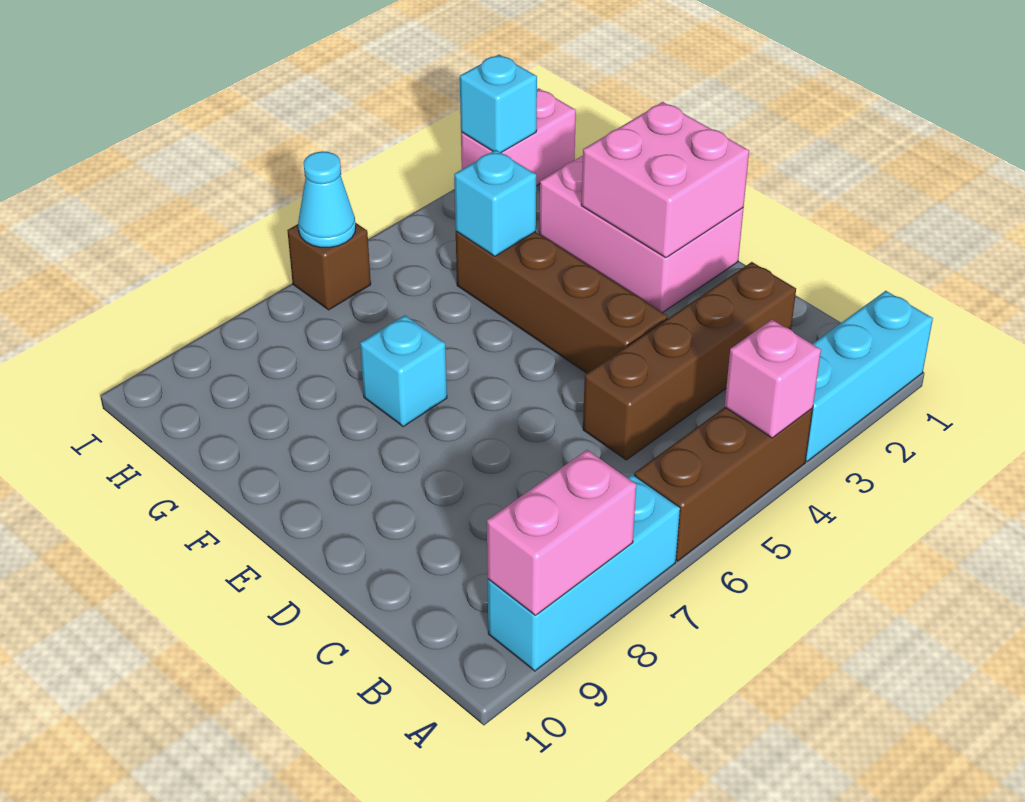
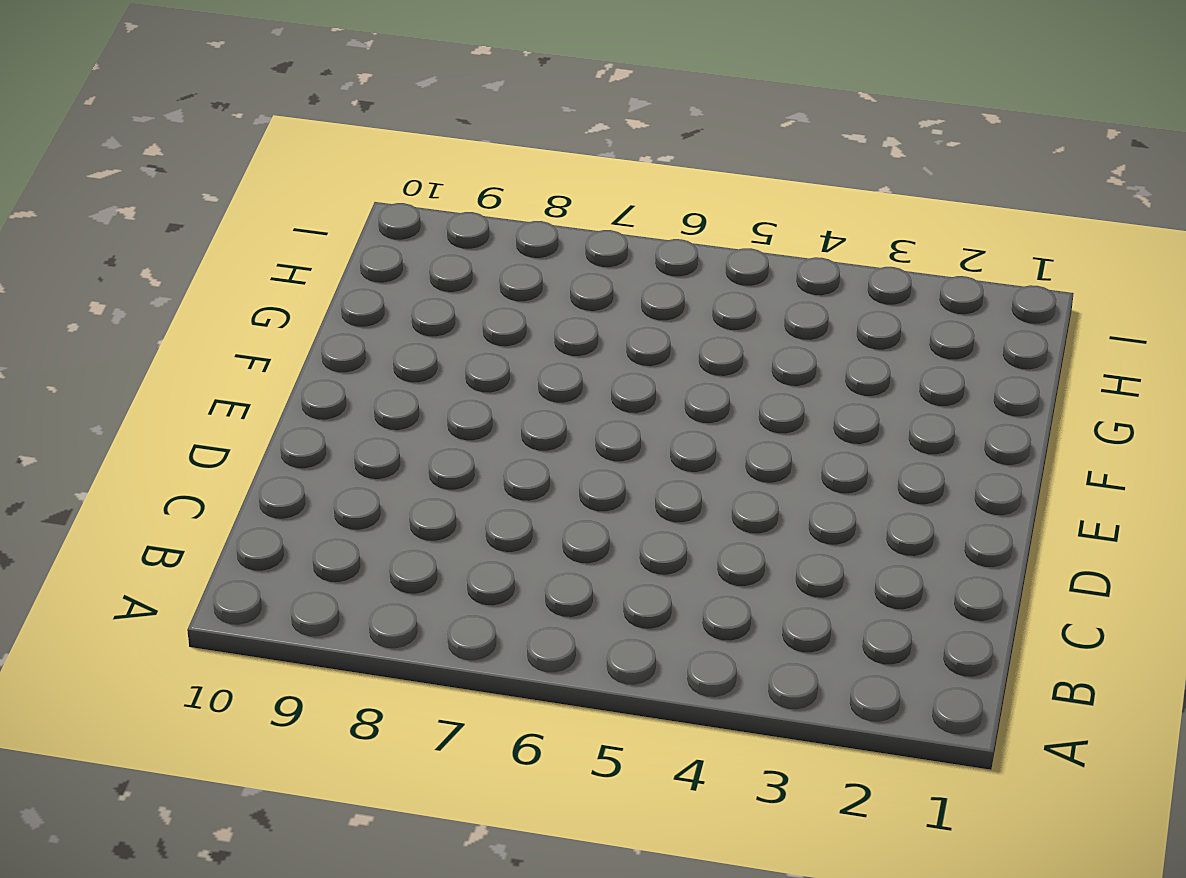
none -> cyan brick A1:A3 level 1
none -> brown brick A4:A6 level 1
none -> cyan brick A7:A9 level 1

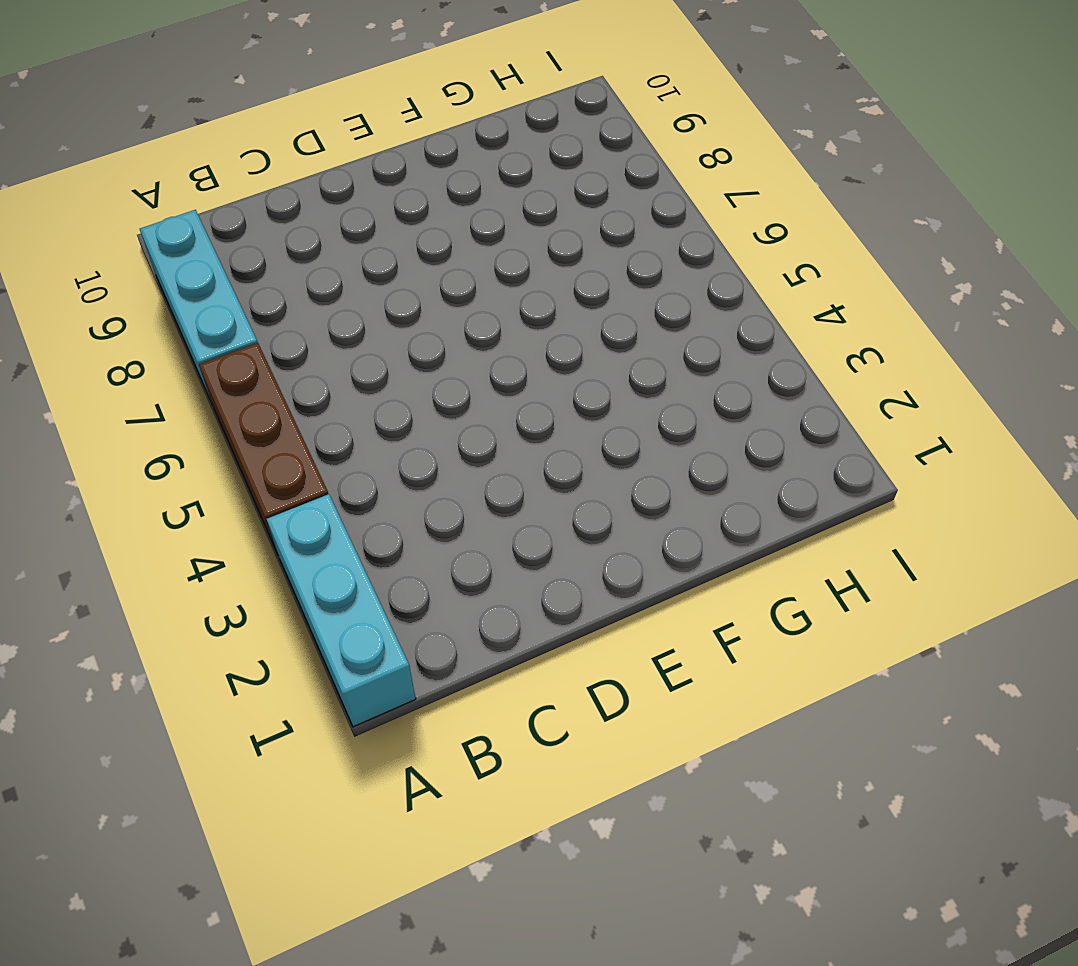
none -> brown brick C2:C5 level 1
none -> brown brick D4:G4 level 1
none -> pink brick E1:G2 level 1

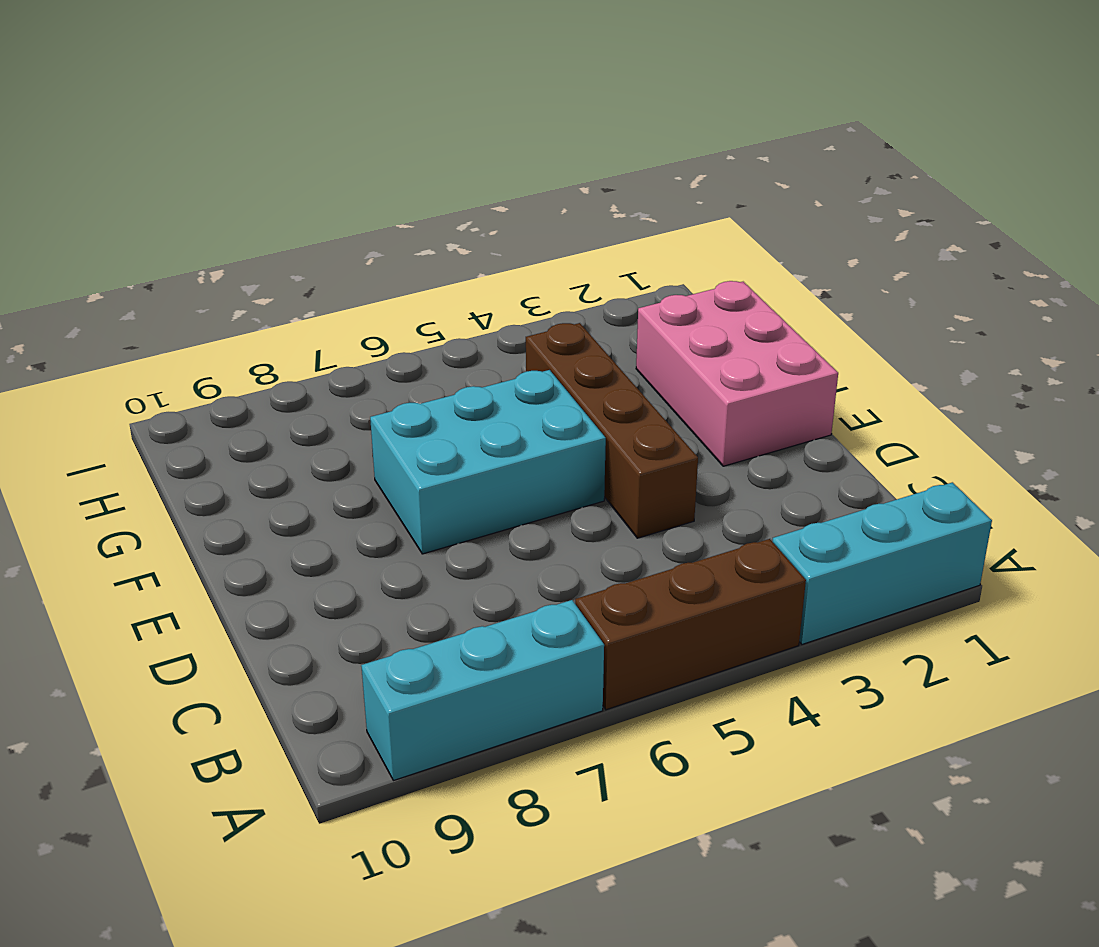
cyan brick E5:F7 level 1 -> cyan brick F7 level 1
none -> brown brick C2:C5 level 1
none -> pink brick I1:I2 level 1
none -> brown brick I6 level 1

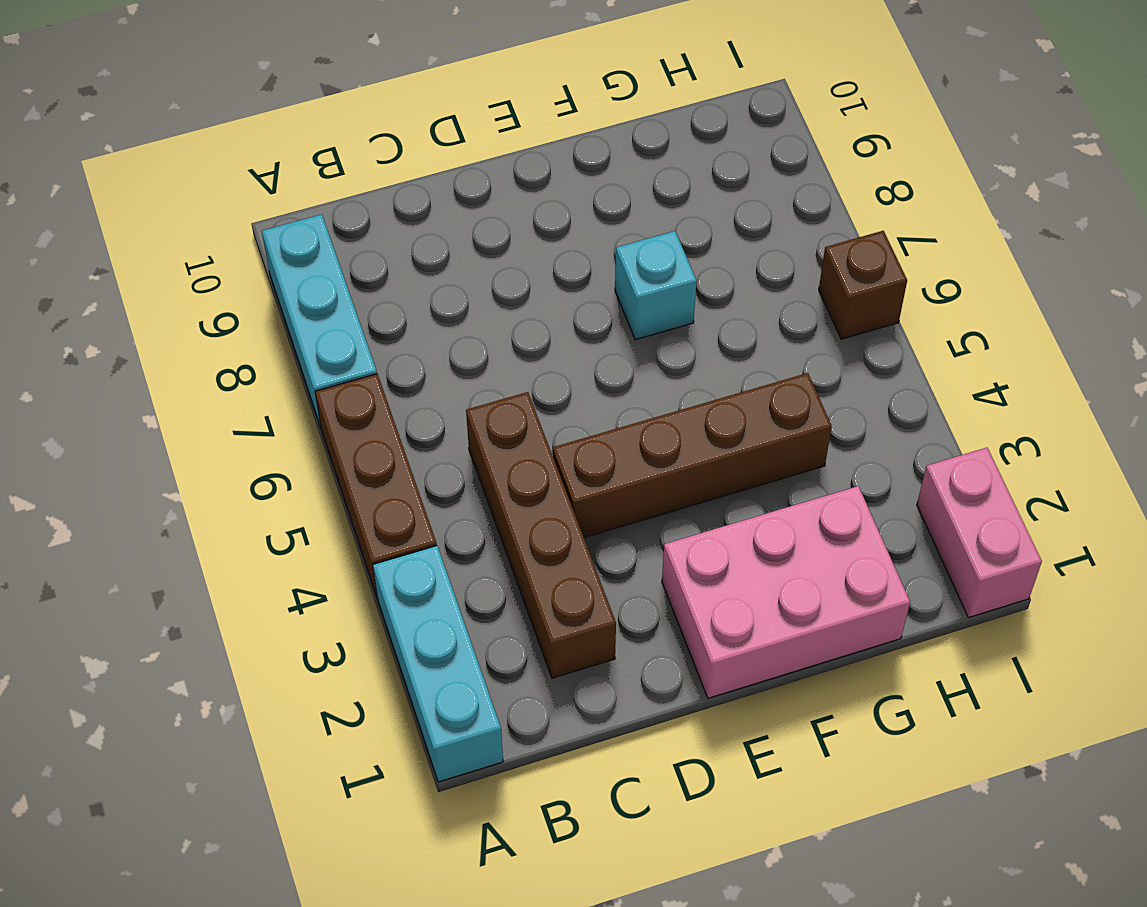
none -> pink brick A4 level 2
none -> pink brick A8:A9 level 2
none -> pink brick E1:F2 level 2

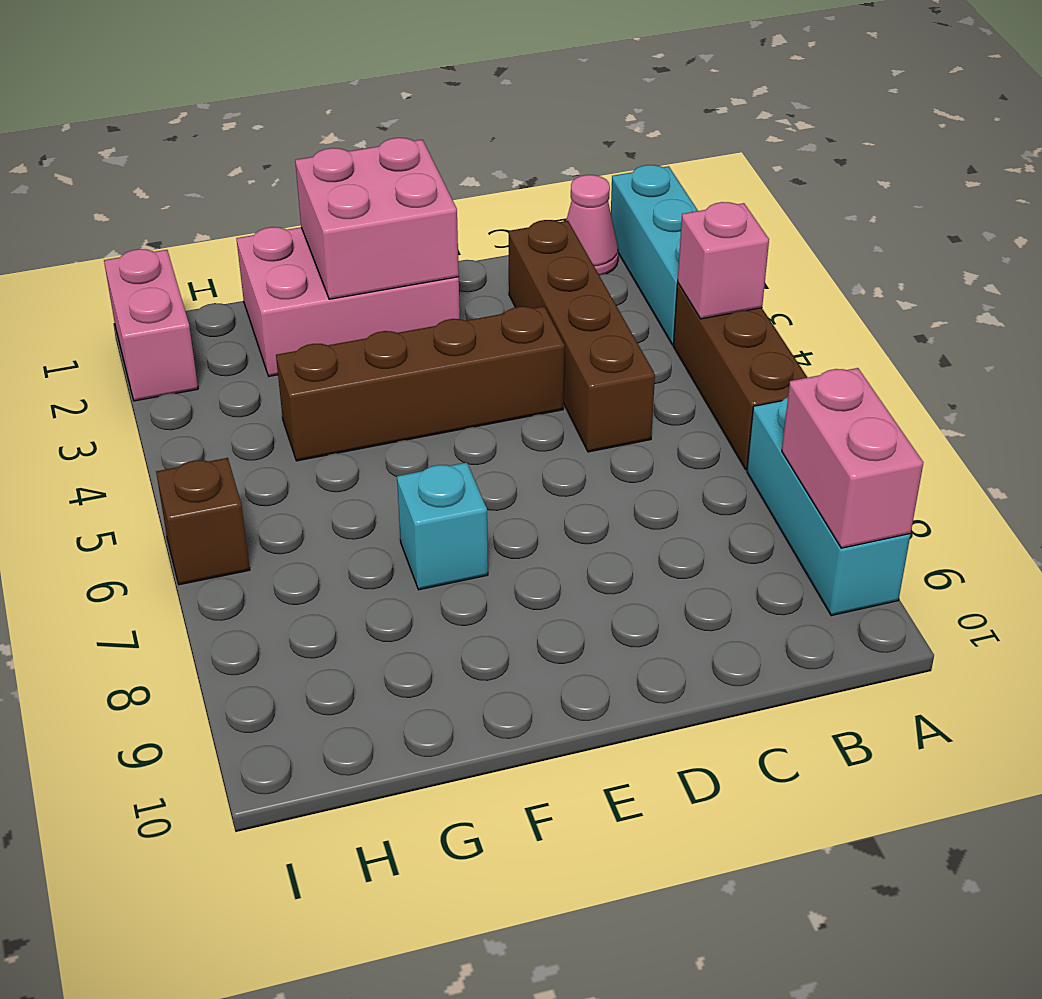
pink cone B1 level 1 -> none
none -> cyan brick G4 level 2
none -> cyan brick I2 level 2
none -> cyan cone I6 level 2

